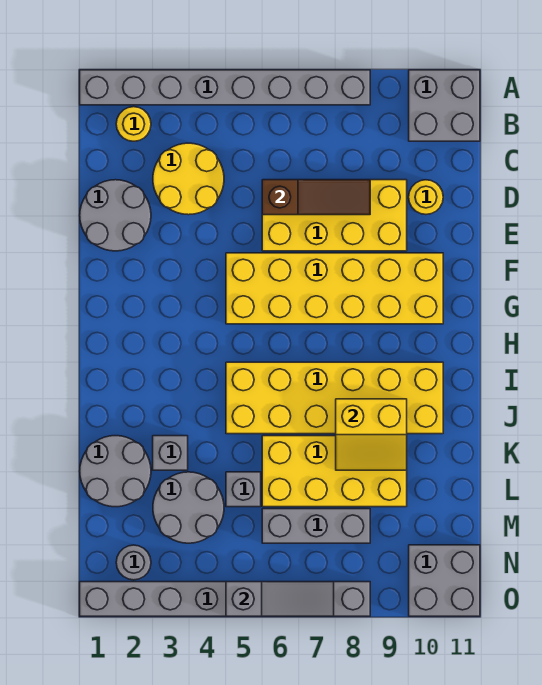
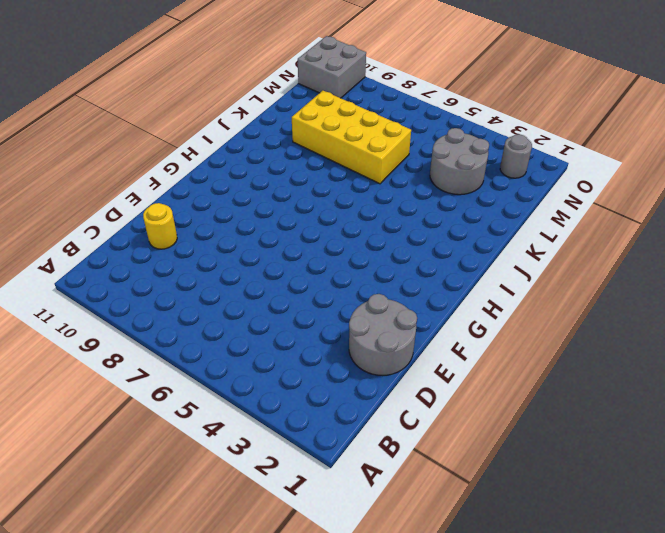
none -> grey brick A1:A8 level 1
none -> grey brick A10:B11 level 1
none -> yellow round brick B2 level 1

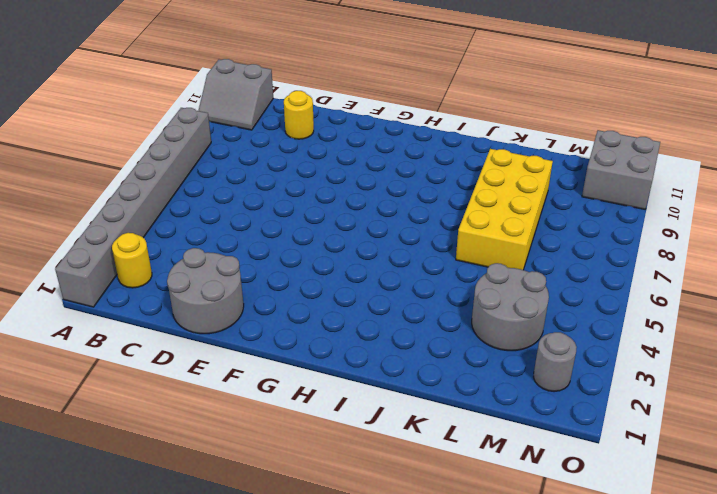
grey slope A10:B11 level 1 top 11 -> grey brick A10:B11 level 1
none -> yellow round brick C3:D4 level 1
none -> yellow brick D6:E9 level 1
none -> yellow brick F5:G10 level 1

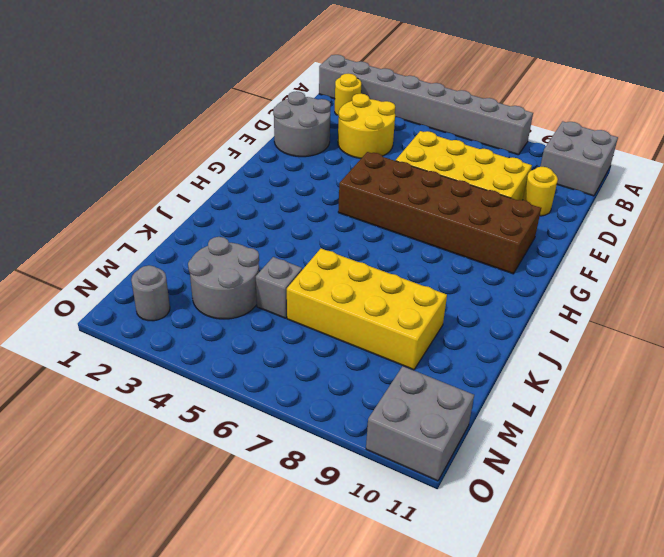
brown brick F5:G10 level 1 -> yellow brick F5:G10 level 1
none -> yellow brick I5:J10 level 1
none -> grey round brick K1:L2 level 1
none -> grey brick K3 level 1

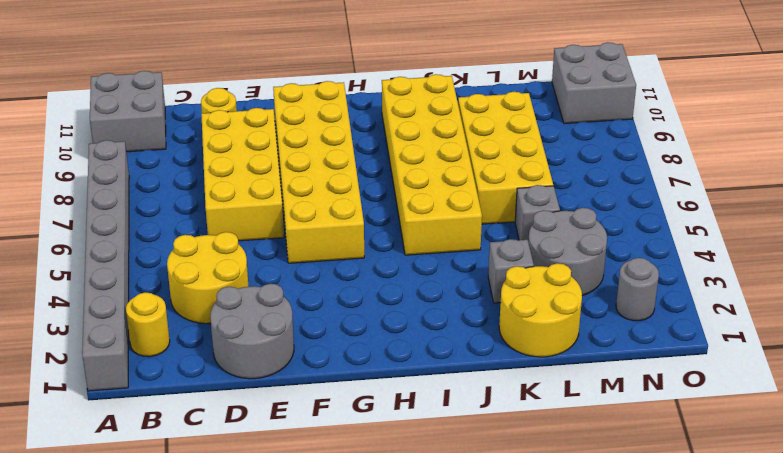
yellow round brick K1:L2 level 1 -> grey round brick K1:L2 level 1
none -> grey brick M6:M8 level 1
none -> grey brick O1:O8 level 1
none -> brown slope D6:D8 level 2 top 6

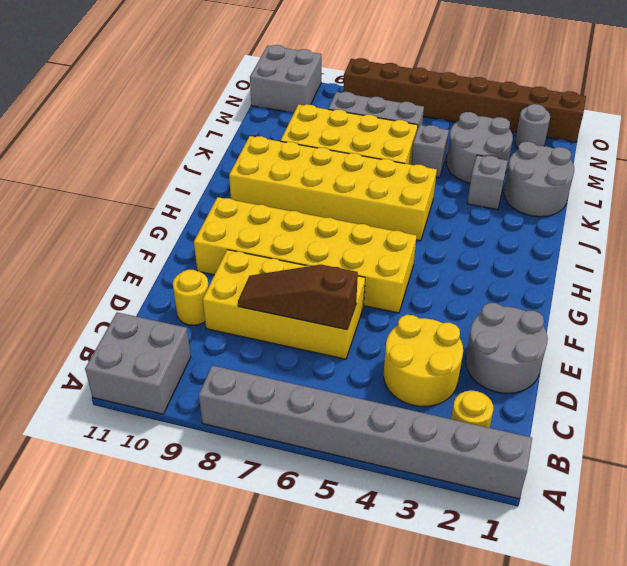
brown brick O1:O8 level 1 -> grey brick O1:O8 level 1
none -> yellow slope J8:K9 level 2 top J
none -> grey slope O5:O7 level 2 top 5

